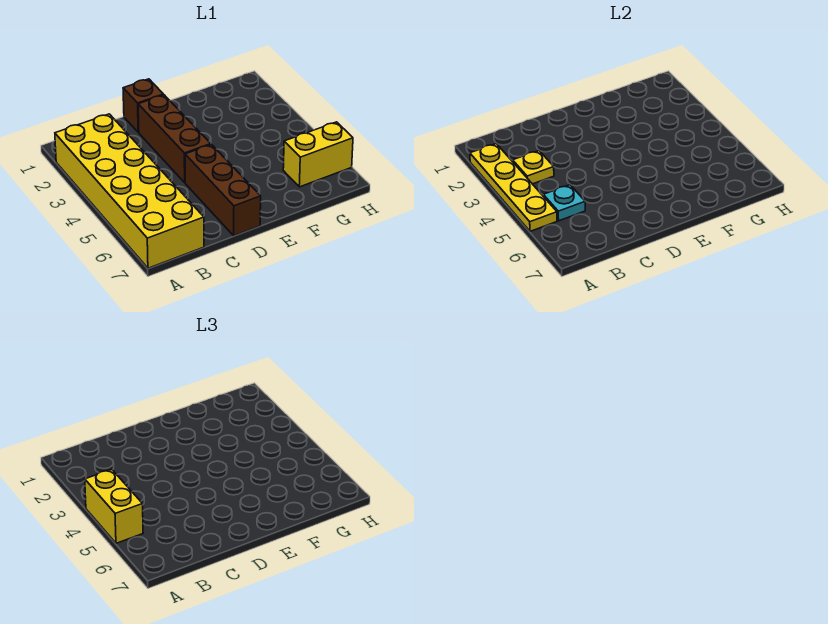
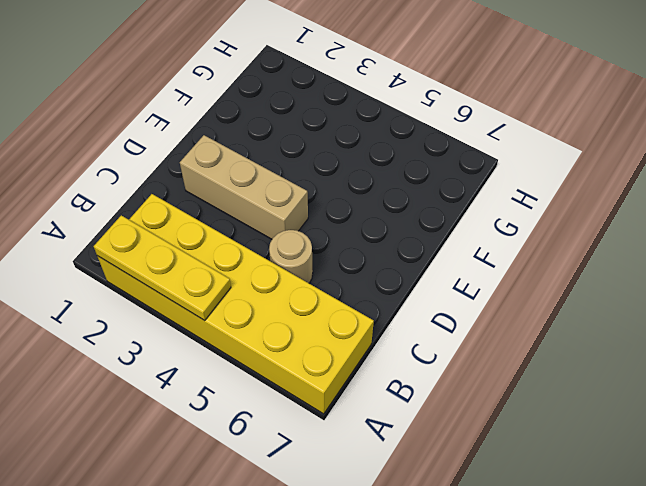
yellow plate A2:A4 level 2 -> yellow plate A2:A5 level 2
tan round brick C5 level 1 -> none
tan brick D2:D4 level 1 -> brown brick D2:D4 level 1
none -> brown brick D1 level 1
none -> brown brick D5:D7 level 1

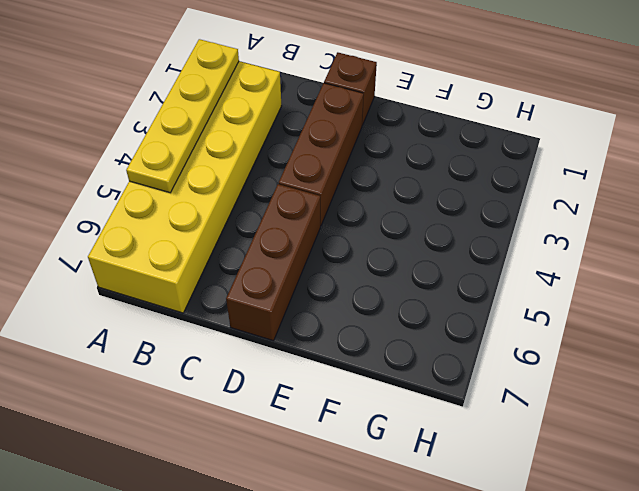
none -> yellow brick G6:H6 level 1
none -> yellow plate B3 level 2

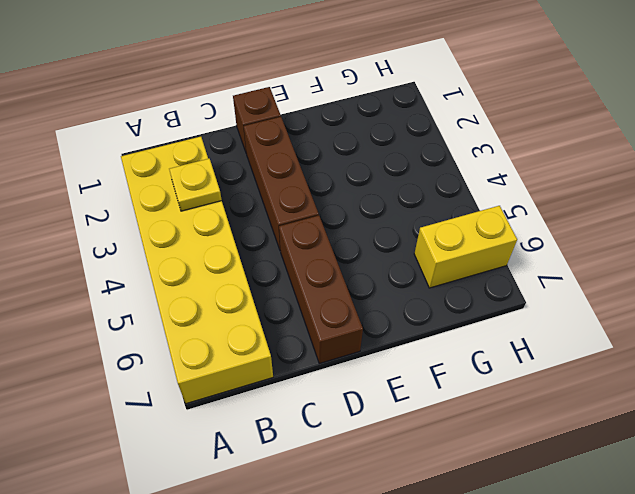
none -> yellow plate A2:A5 level 2
none -> cyan plate B5 level 2

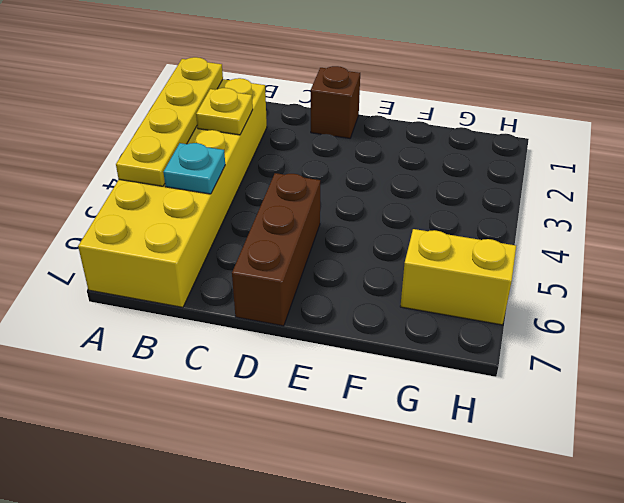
none -> brown brick D2:D4 level 1
none -> yellow brick A4:A5 level 3

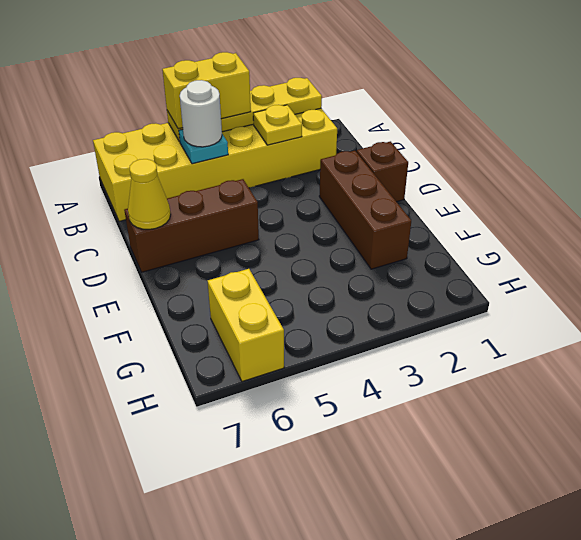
white round brick B5 level 3 -> none
brown brick D2:F2 level 1 -> brown brick D2:D4 level 1
yellow cone D7 level 2 -> none

